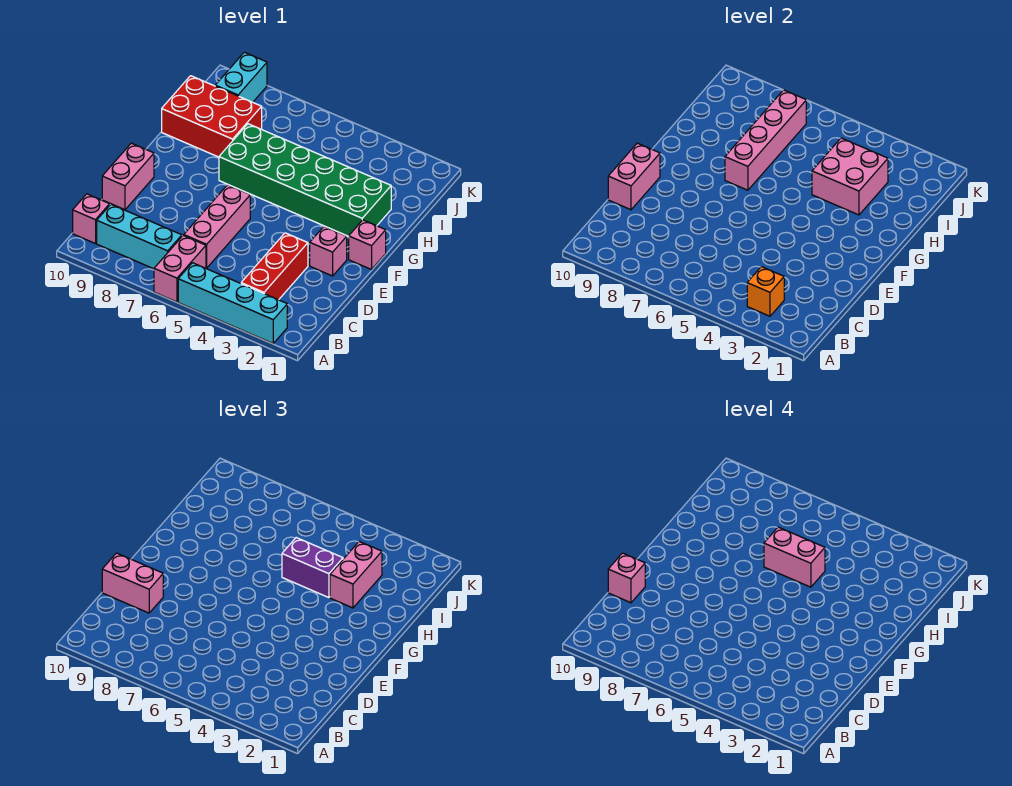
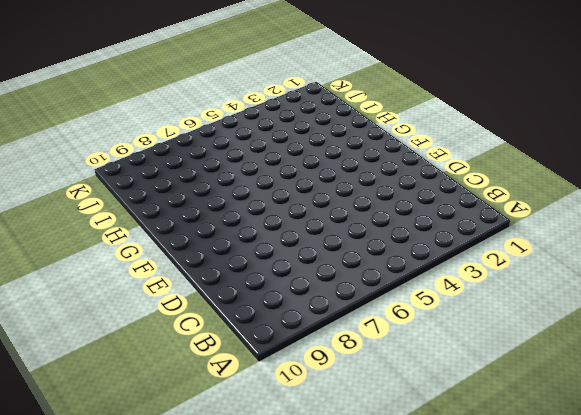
none -> cyan brick A2:A5 level 1
none -> pink brick A6:B6 level 1
none -> red brick B3:D3 level 1

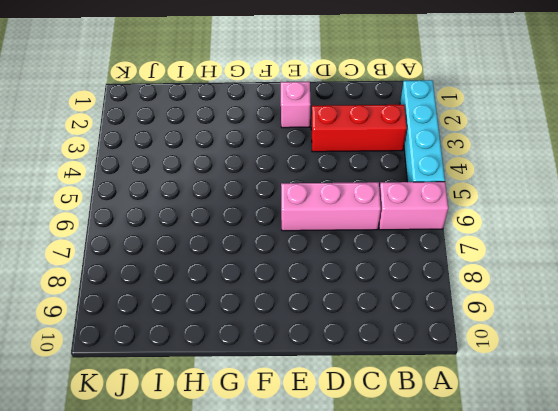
none -> cyan brick B7:B9 level 1
none -> pink brick B10 level 1
none -> pink brick D10:E10 level 1

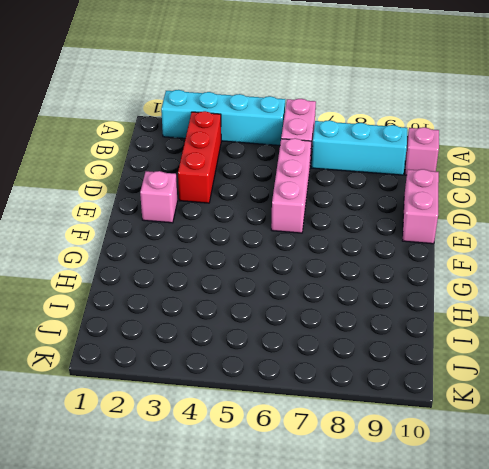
none -> pink brick F1 level 1
none -> green brick G2:H7 level 1
none -> red brick H8:I10 level 1

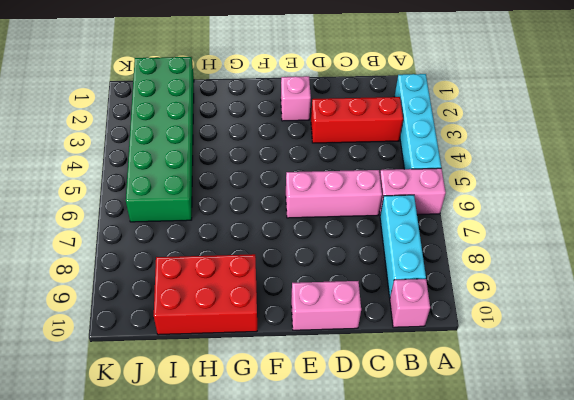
red brick G9:I10 level 1 -> red brick H8:I10 level 1
green brick I1:J6 level 1 -> green brick G2:H7 level 1
none -> pink brick F1 level 1
none -> cyan brick J9:K9 level 1
none -> orange brick B3 level 2

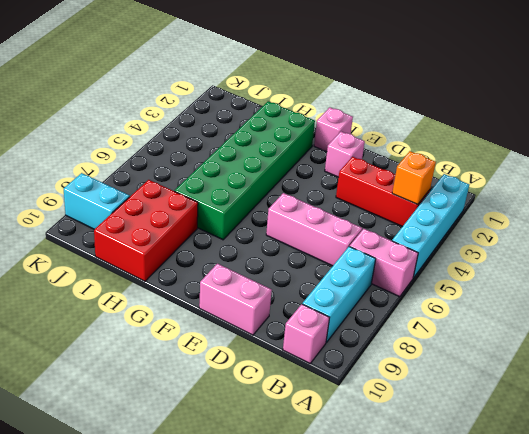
none -> pink brick D10:E10 level 2
none -> pink brick G7:J7 level 2
none -> pink brick H3:I4 level 2

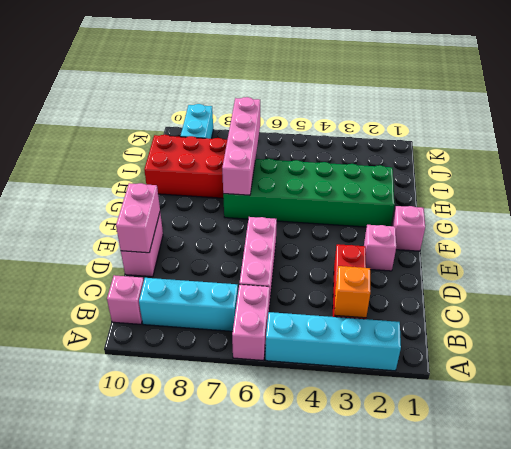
none -> pink brick H3:I4 level 2
none -> pink brick D9:D10 level 3
none -> pink brick H3:I3 level 3

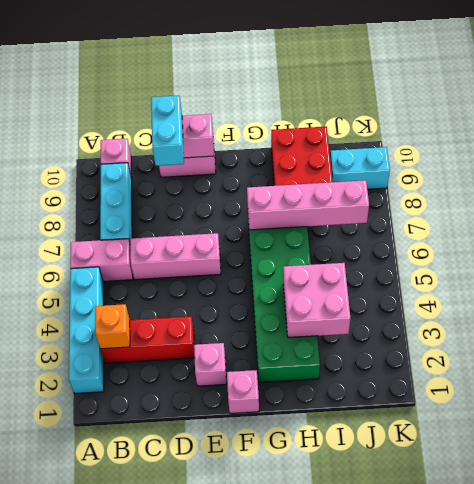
cyan brick D9:D10 level 3 -> pink brick D9:D10 level 3
none -> pink brick H3:I3 level 3
none -> purple brick H4:H5 level 3
none -> pink brick D10 level 4

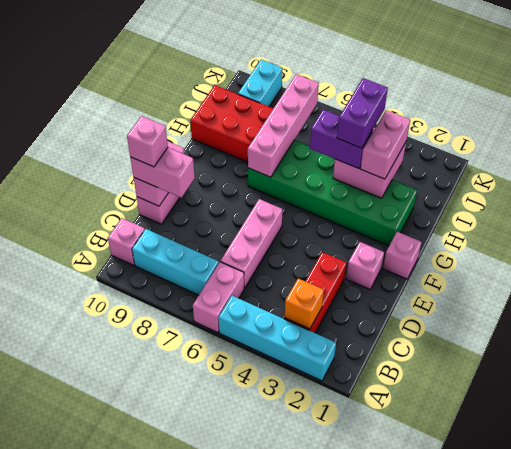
purple brick H4:I4 level 4 -> none
none -> pink brick H5:H6 level 4

